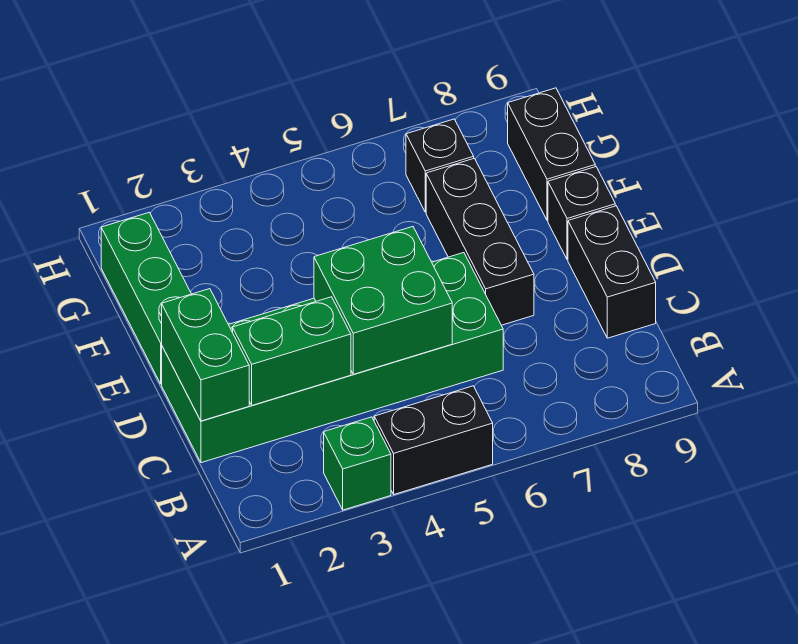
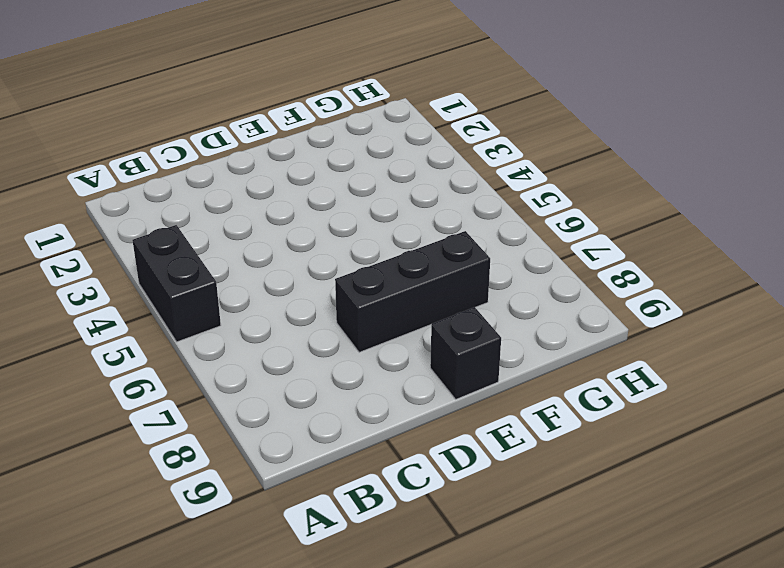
none -> green brick A3 level 1
none -> green brick C1:D6 level 1
none -> black brick C9:D9 level 1

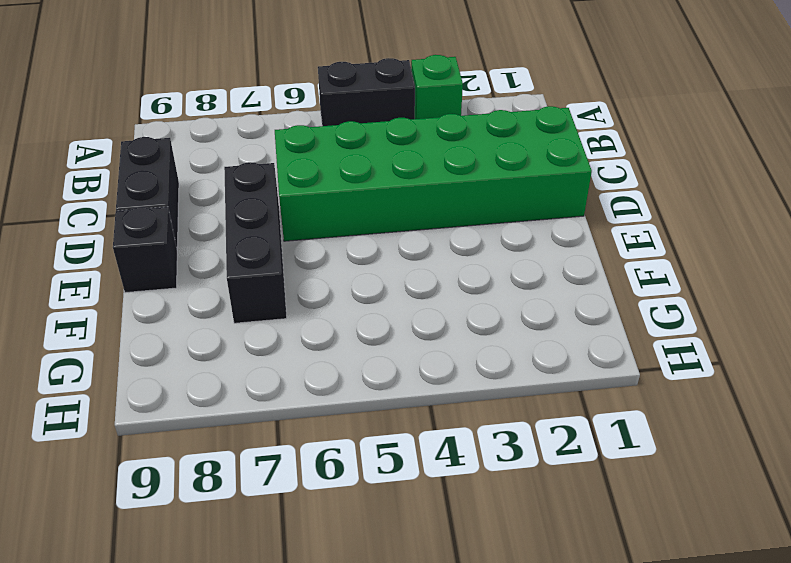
none -> green brick E1:G1 level 1
none -> black brick F9:G9 level 1
none -> black brick G7 level 1

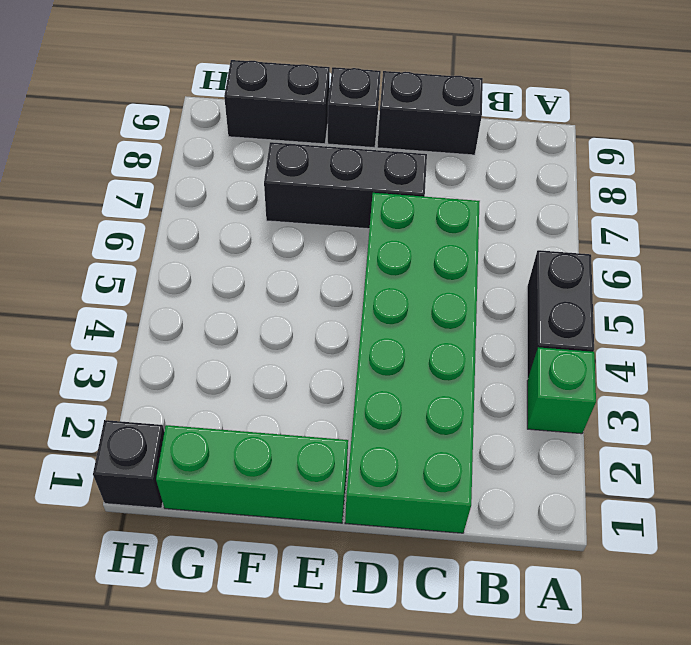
black brick H1 level 1 -> black brick G7 level 1
none -> green brick C1:D1 level 2
none -> green brick C2:C3 level 2
none -> green brick C4:D5 level 2

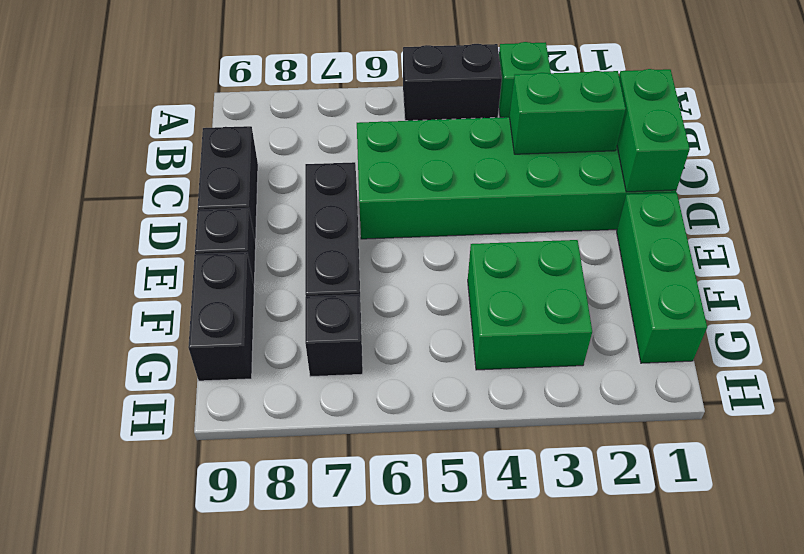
green brick F3:G4 level 1 -> green brick C4:D5 level 2

